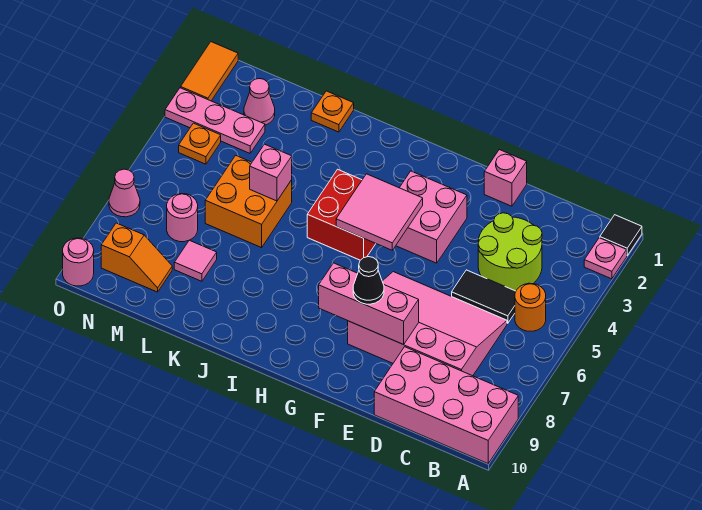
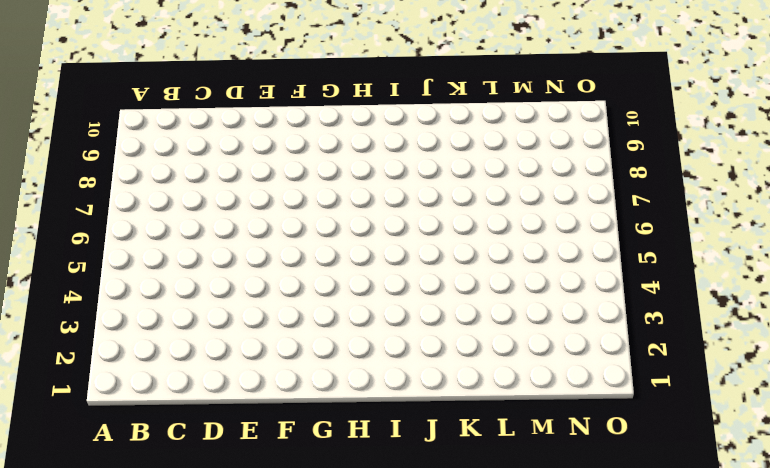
none -> black tile A1 level 1
none -> pink plate A2 level 1
none -> pink brick A9:D10 level 1

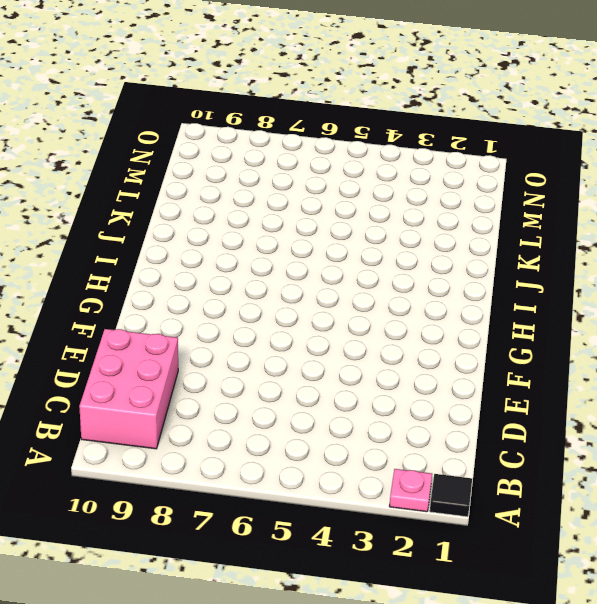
pink brick B9:D10 level 1 -> pink brick A9:D10 level 1
none -> orange round brick B5 level 1
none -> lime round brick C3:D4 level 1
none -> black tile C5:D5 level 1

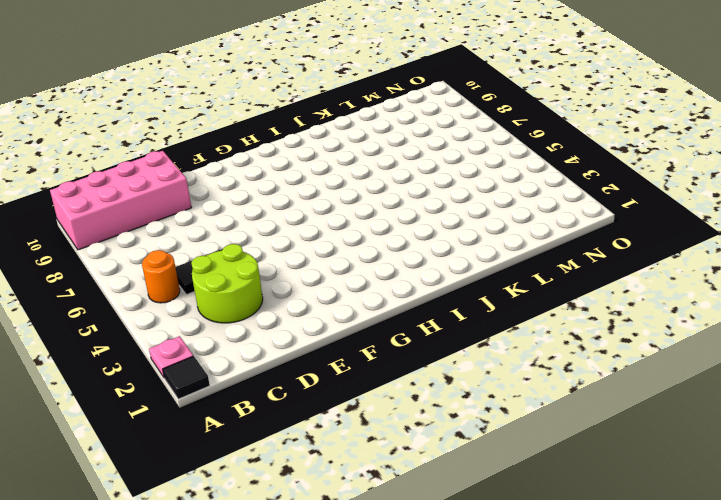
none -> pink slope C6:F8 level 1 top 8
none -> pink brick E1 level 1
none -> pink brick F3:G4 level 1

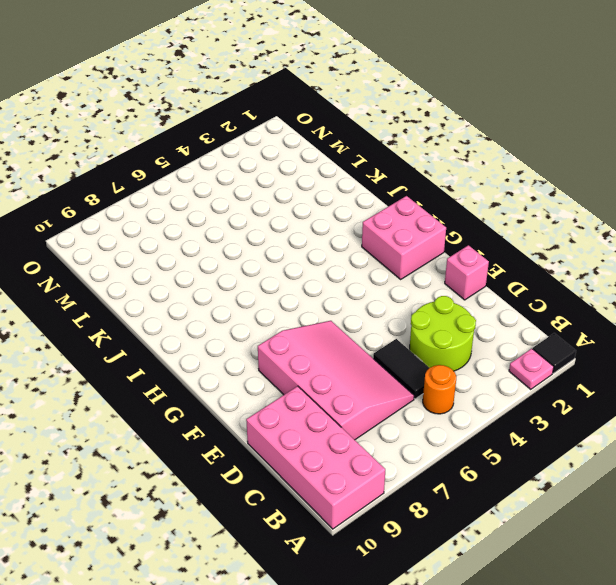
pink brick G1:H2 level 1 -> pink brick F3:G4 level 1
none -> red brick H4:I5 level 1
none -> orange plate K1 level 1
none -> orange brick K5:L6 level 1

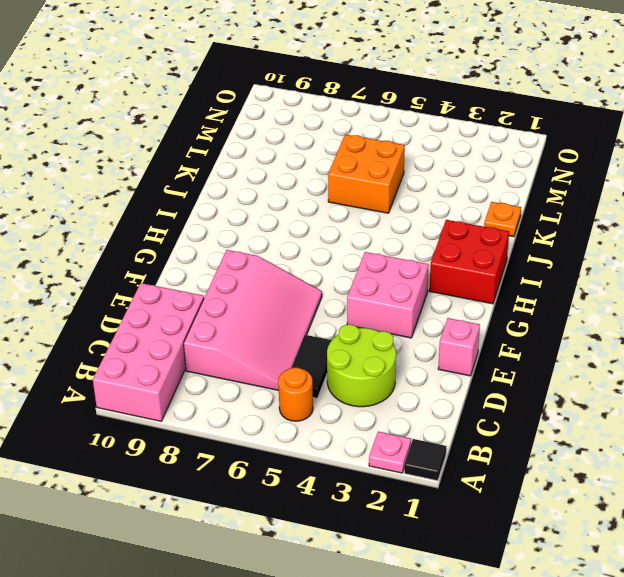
red brick H1:I2 level 1 -> red brick H4:I5 level 1
none -> pink tile L8 level 1
none -> pink cone M2 level 1
none -> pink plate M3:O3 level 1

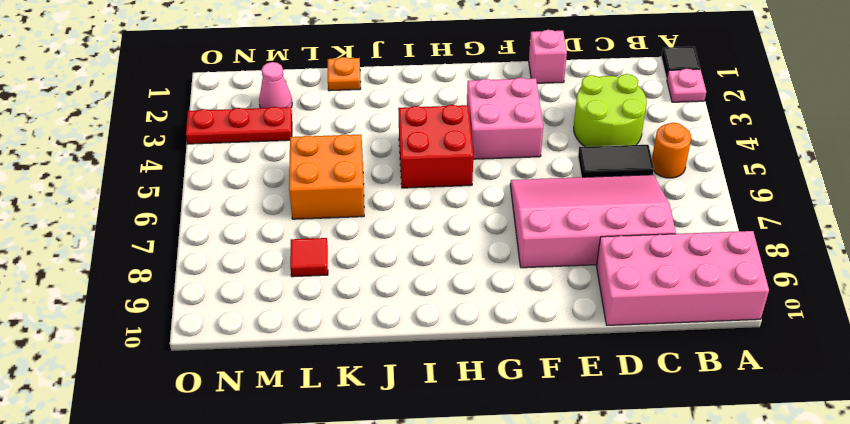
red tile L8 level 1 -> pink tile L8 level 1
red plate M3:O3 level 1 -> pink plate M3:O3 level 1
none -> pink round brick M7 level 1
none -> orange slope M9:N9 level 1 top N
none -> orange plate N4 level 1

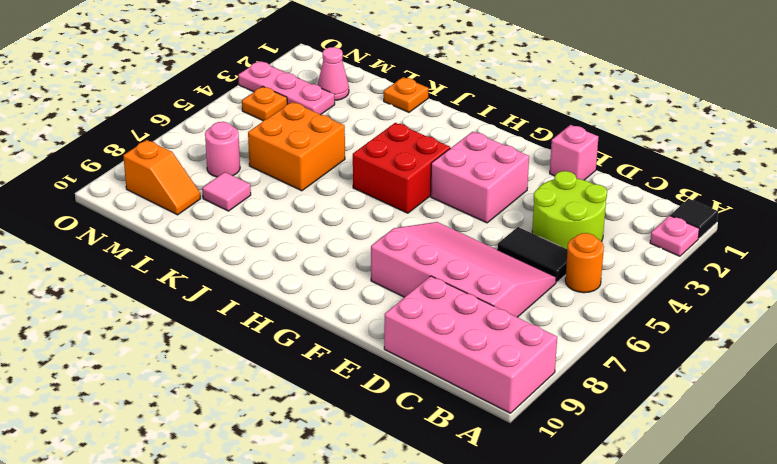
none -> orange tile O1:O2 level 1
none -> pink cone O7 level 1
none -> pink round brick O10 level 1

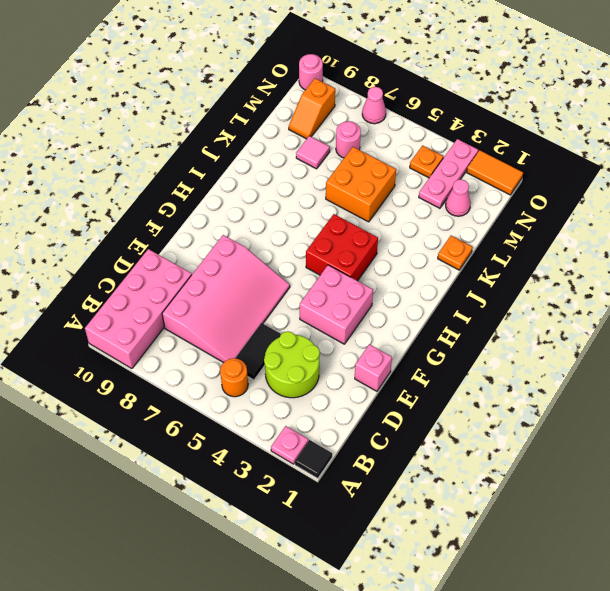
none -> pink brick E8:G8 level 2
none -> pink tile G4:H5 level 2
none -> pink brick K5 level 2

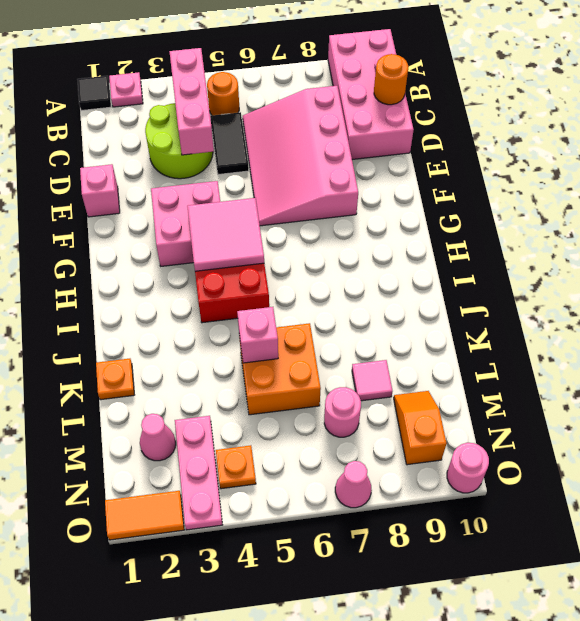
pink brick B4:D4 level 2 -> pink brick E8:G8 level 2
orange round brick C10 level 2 -> none
none -> black cone F8 level 3

